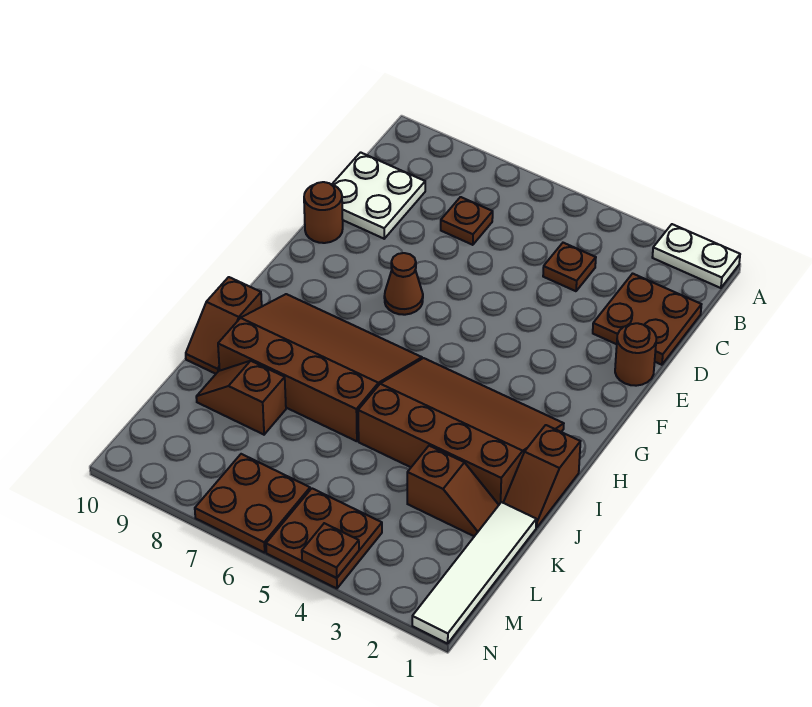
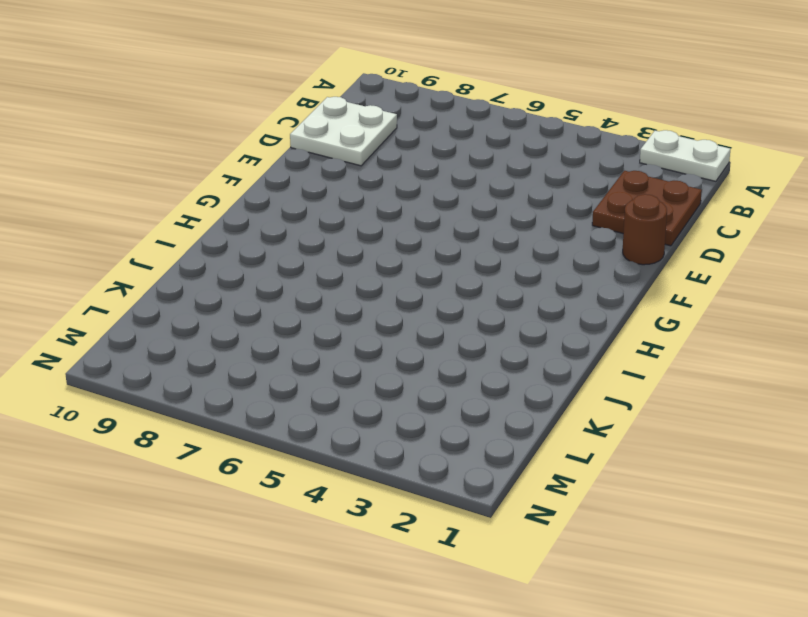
none -> brown plate C4 level 1
none -> brown plate C7 level 1
none -> brown round brick E10 level 1

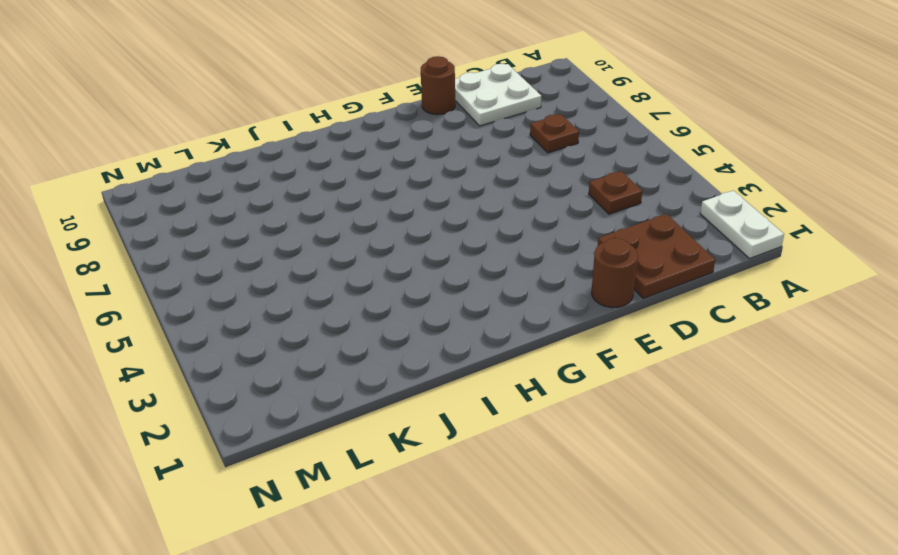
none -> brown cone F7 level 1
none -> brown slope H2:J5 level 1 top J
none -> brown slope H6:J9 level 1 top J

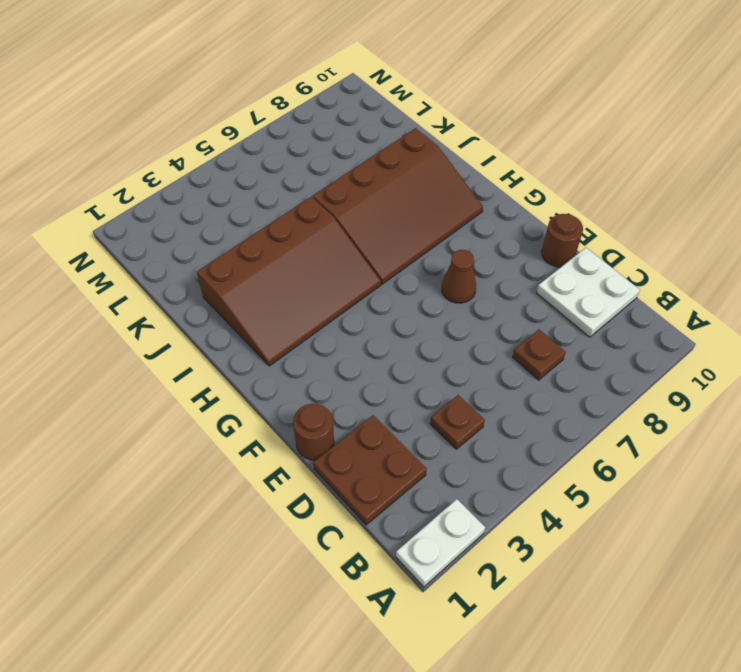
none -> brown slope I1:J1 level 1 top I
none -> brown slope I10:J10 level 1 top I
none -> white tile K1:N1 level 1

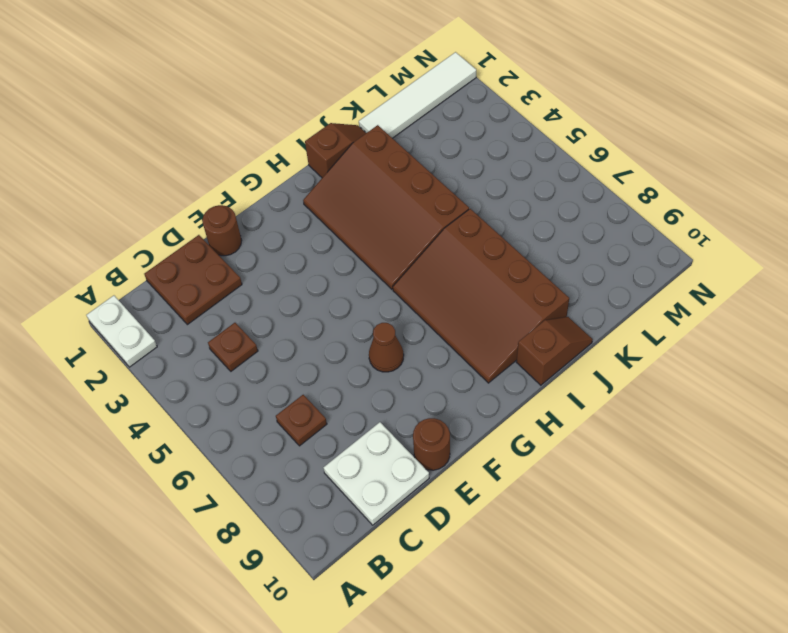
none -> brown slope K2:K3 level 1 top 3
none -> brown slope K8:K9 level 1 top 8
none -> brown plate M4:N5 level 1

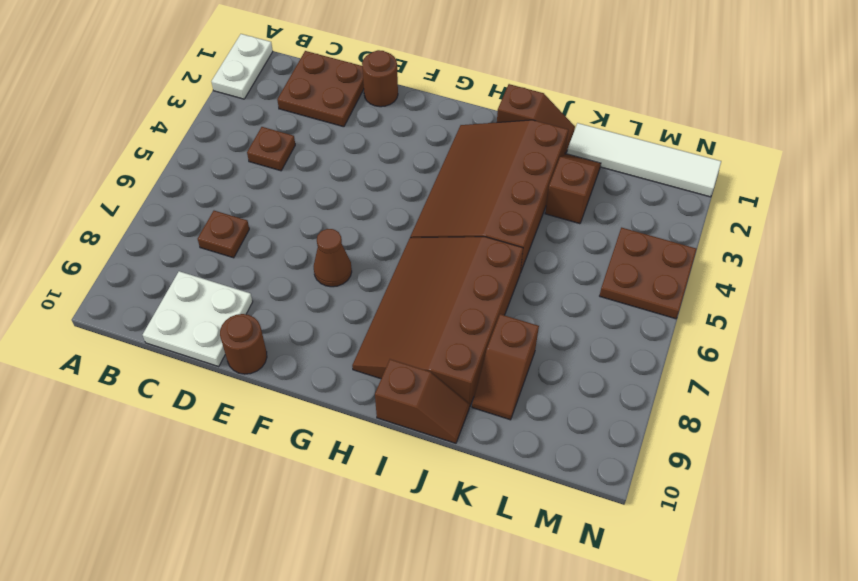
none -> brown plate M6:N7 level 1
none -> brown plate N4 level 2

